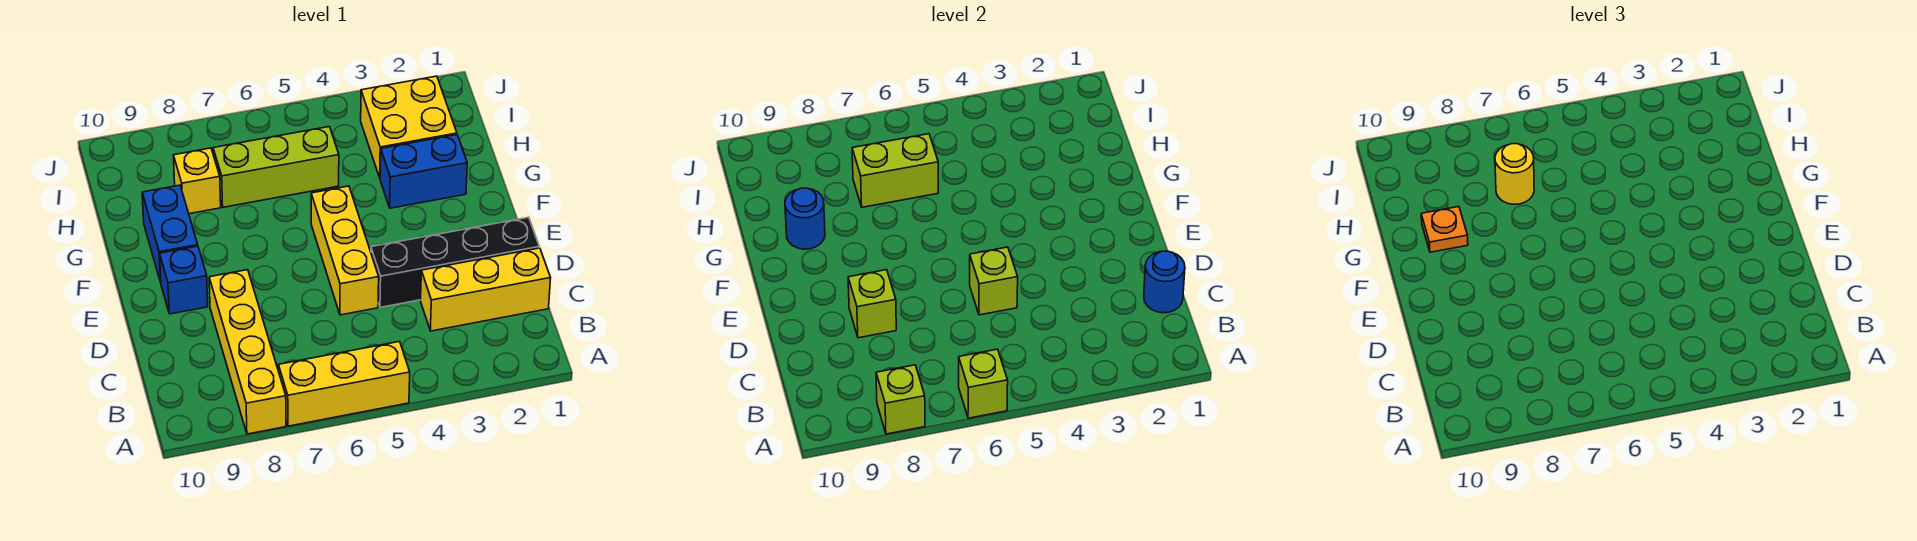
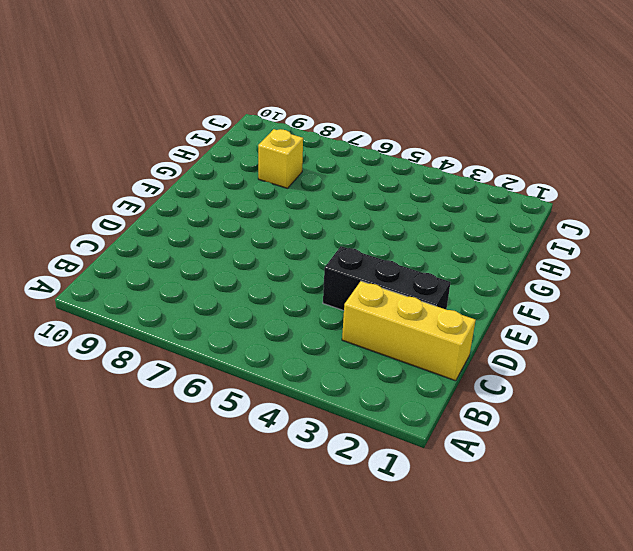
black brick D2:D4 level 1 -> black brick D1:D4 level 1
none -> yellow brick A5:A7 level 1
none -> yellow brick A8:D8 level 1
none -> yellow brick D5:F5 level 1

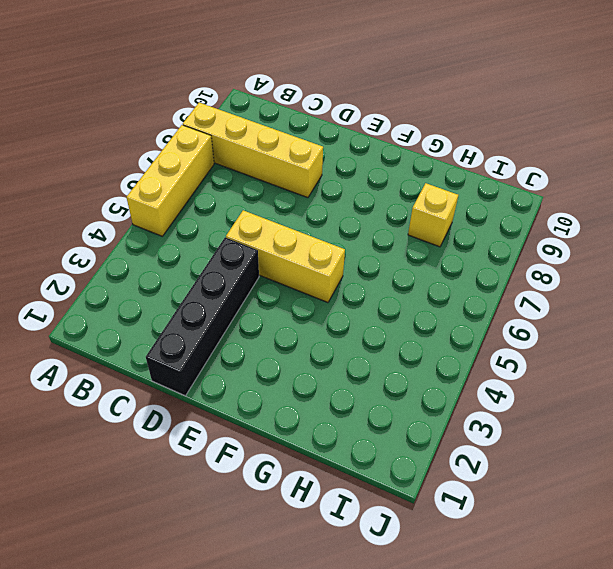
none -> yellow brick C1:C3 level 1
none -> blue brick E9 level 1
none -> blue brick F9:G9 level 1

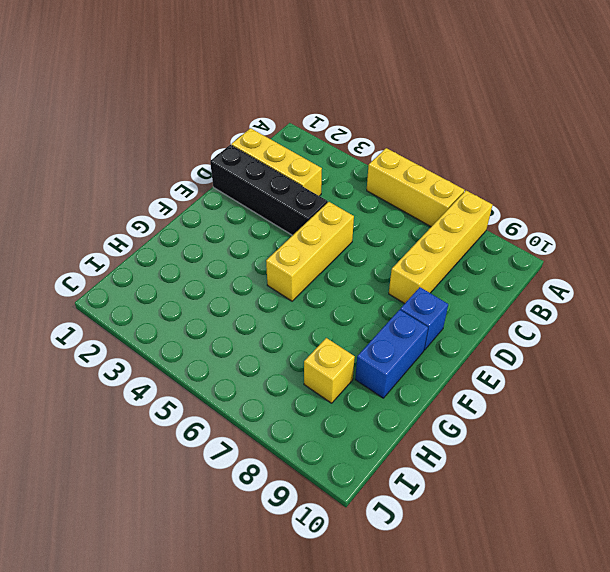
none -> blue brick G2:G3 level 1
none -> yellow brick H2:I3 level 1
none -> lime brick H5:H7 level 1

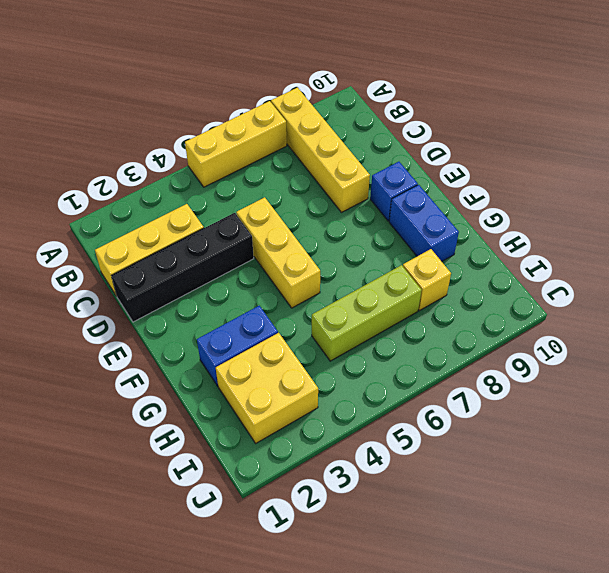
none -> lime brick A6 level 2
none -> lime brick A8 level 2
none -> blue round brick C1 level 2

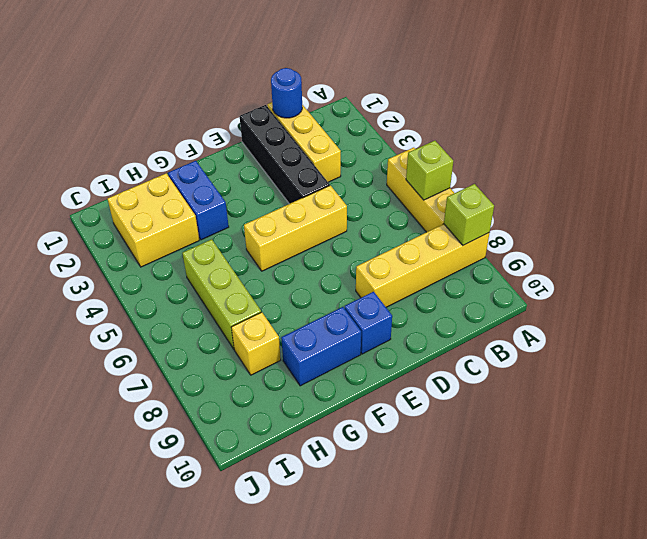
none -> lime brick D5 level 2
none -> lime brick D8 level 2
none -> blue round brick G9 level 2

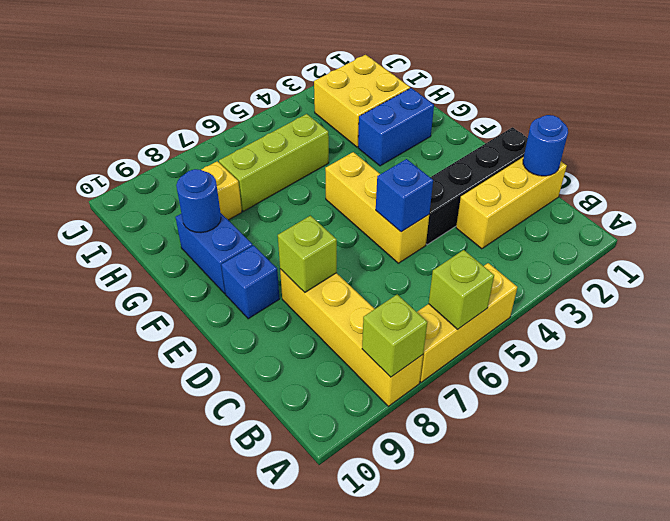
blue brick D5 level 2 -> lime brick D5 level 2
none -> lime brick H6:H7 level 2
none -> orange plate G9 level 3
none -> yellow round brick H7 level 3

